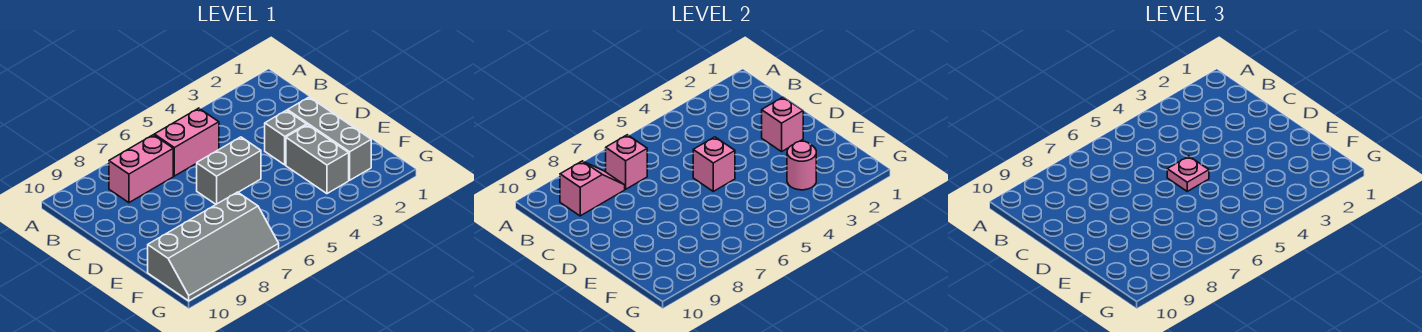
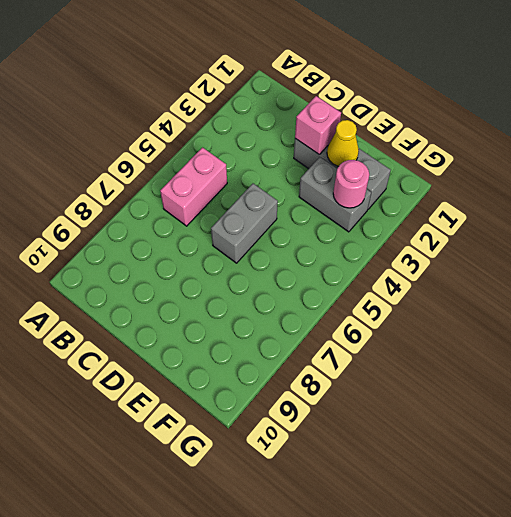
yellow cone E2 level 2 -> none
none -> pink brick B7:B8 level 1
none -> grey brick D3 level 1
none -> grey slope F7:G10 level 1 top F

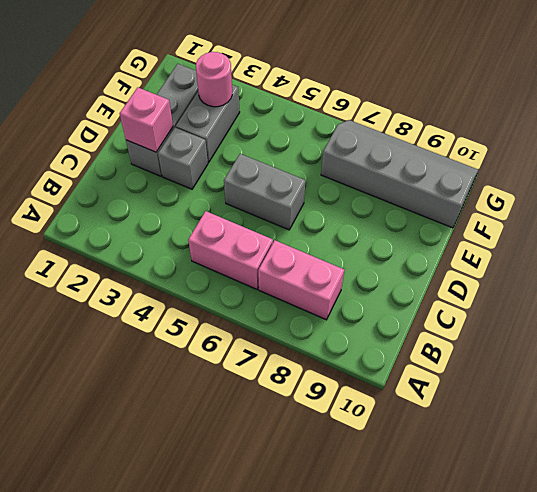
none -> pink brick B7 level 2
none -> pink slope B8:B9 level 2 top 9
none -> pink brick D5 level 2

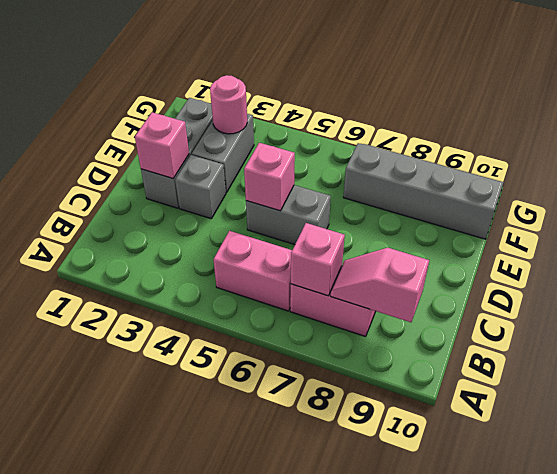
none -> pink plate D5 level 3

